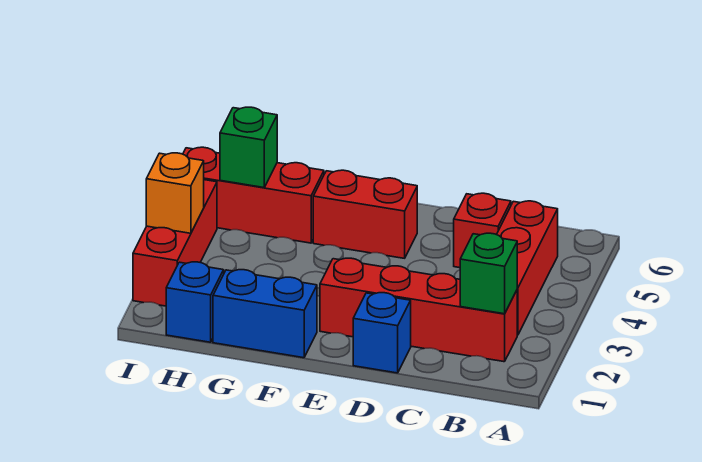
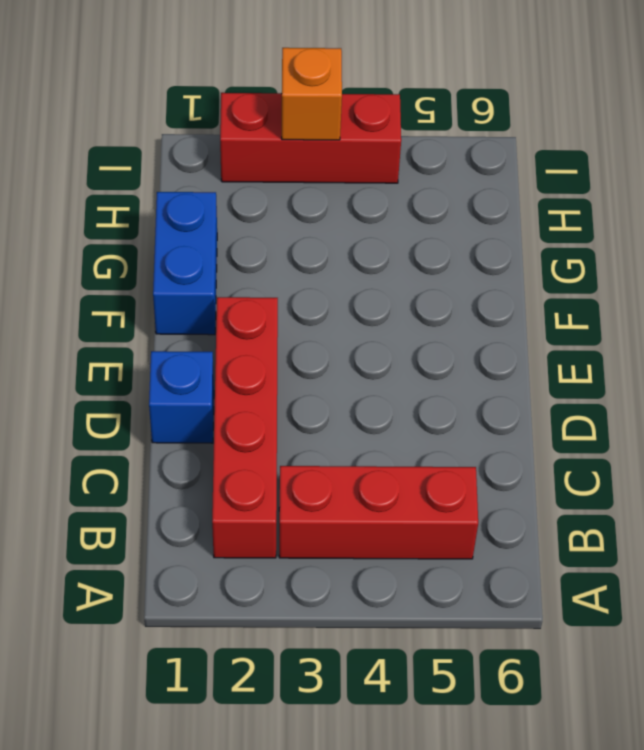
none -> red brick C5 level 1
none -> red brick E5:F5 level 1
none -> red brick G5:I5 level 1

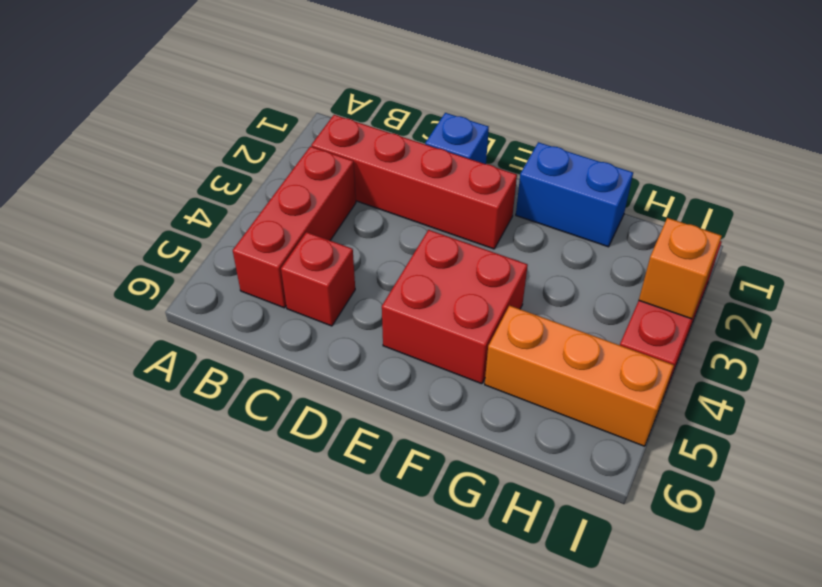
red brick E4:F5 level 1 -> red brick E5:F5 level 1
orange brick G5:I5 level 1 -> red brick G5:I5 level 1
none -> blue brick H1 level 1
none -> green brick B2 level 2
none -> green brick H5 level 2

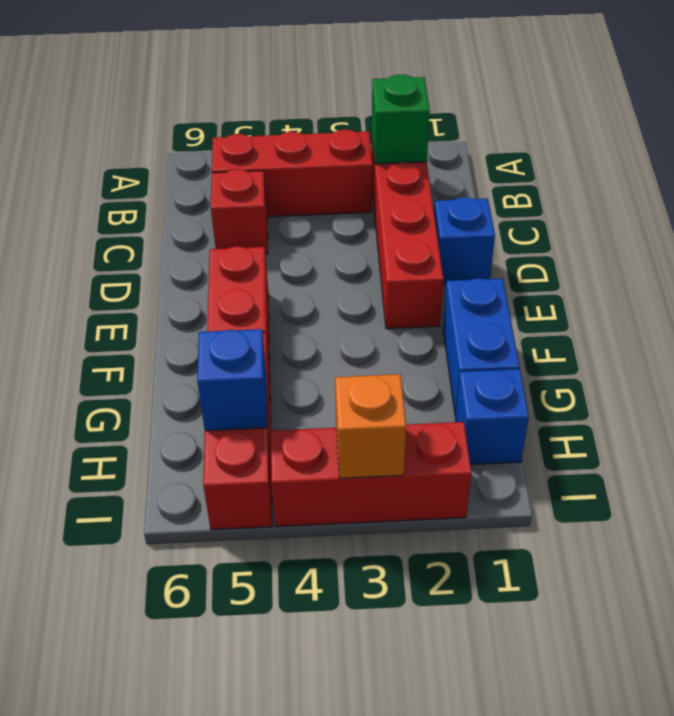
blue brick H5 level 2 -> green brick H5 level 2

